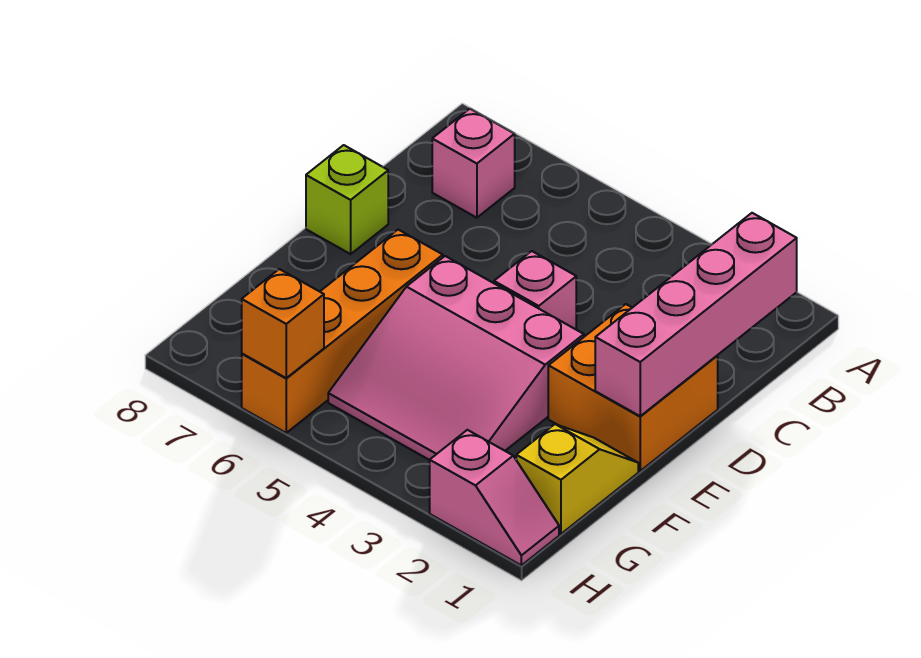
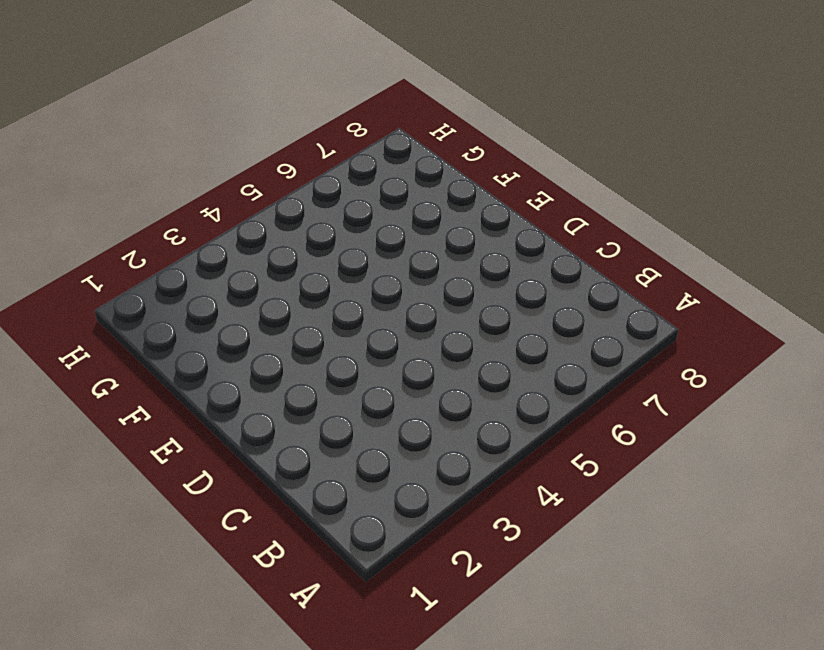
none -> pink brick B7 level 1
none -> orange brick D1:E2 level 1

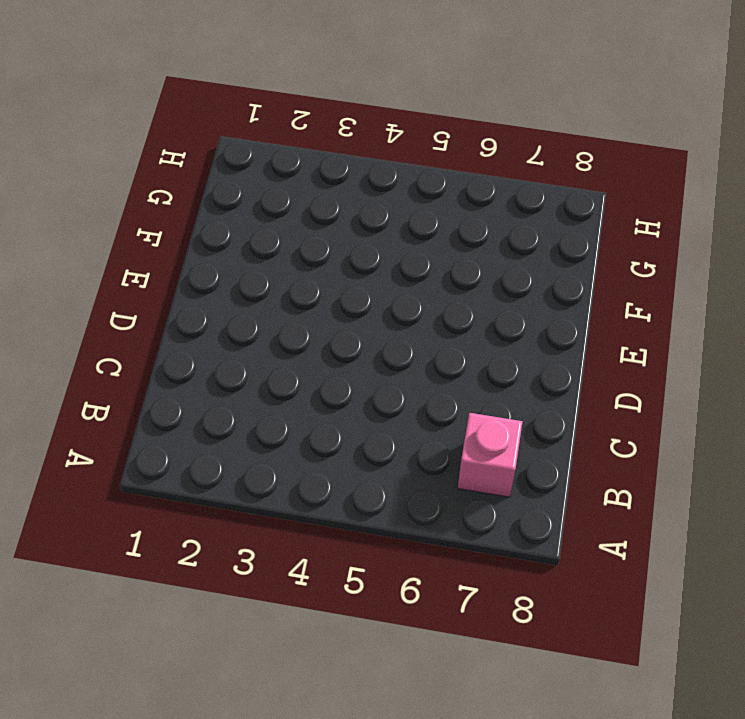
none -> orange brick D1:E2 level 1
none -> pink brick D4 level 1

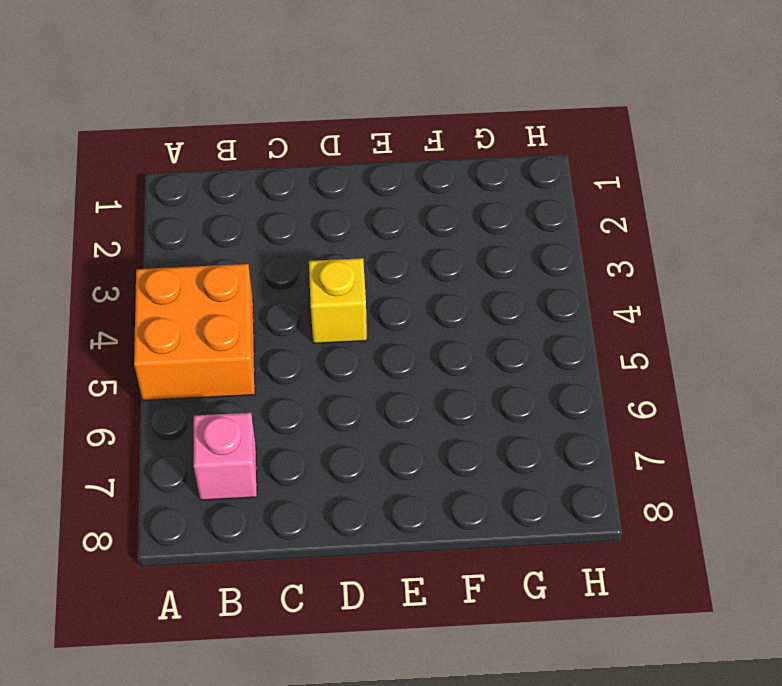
orange brick A4:B5 level 1 -> orange brick D1:E2 level 1
yellow brick D4 level 1 -> pink brick D4 level 1
none -> lime brick D8 level 1
none -> pink slope E3:G5 level 1 top E

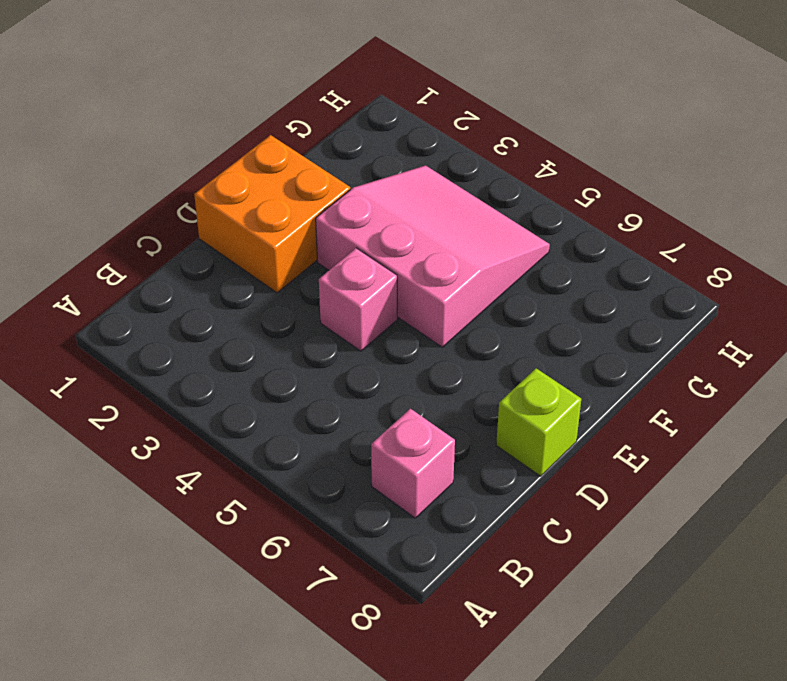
none -> orange brick E6:H6 level 1
none -> yellow slope F1:G1 level 1 top G

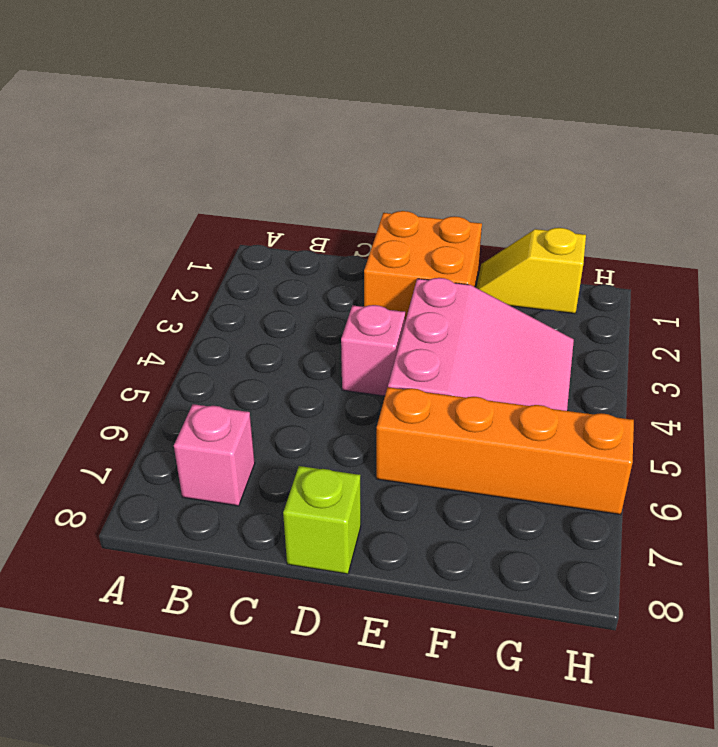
none -> pink slope H1:H2 level 1 top 2
none -> pink brick B1:E1 level 2

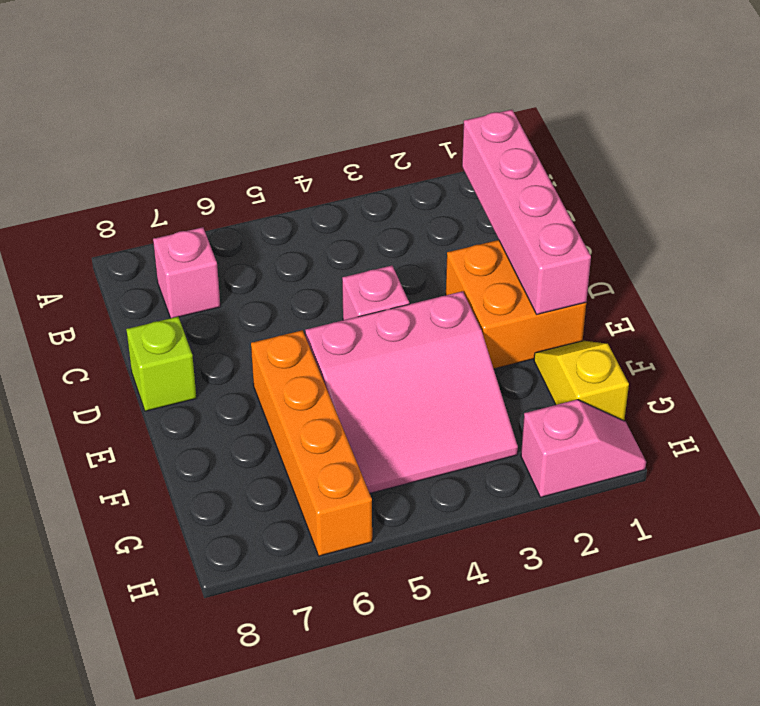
none -> orange brick H6 level 2

